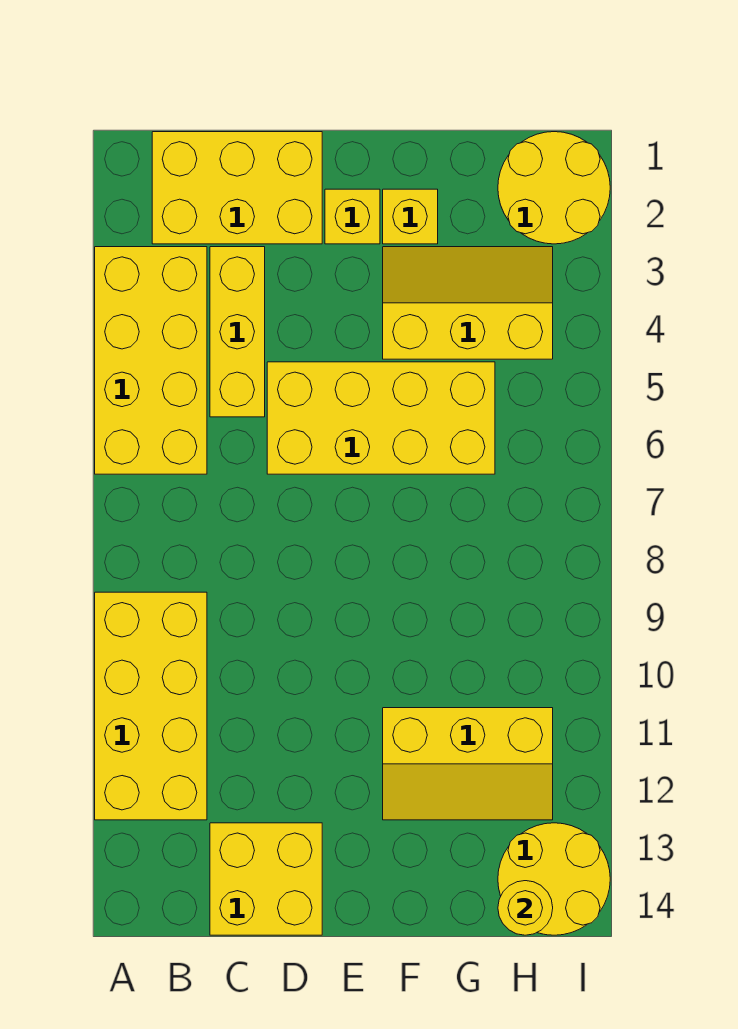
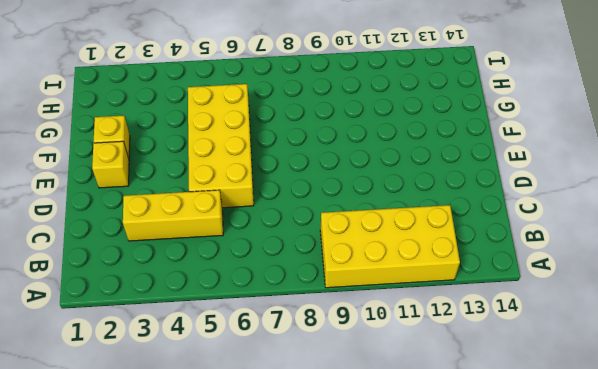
none -> yellow brick A3:B6 level 1
none -> yellow brick B1:D2 level 1
none -> yellow brick C13:D14 level 1

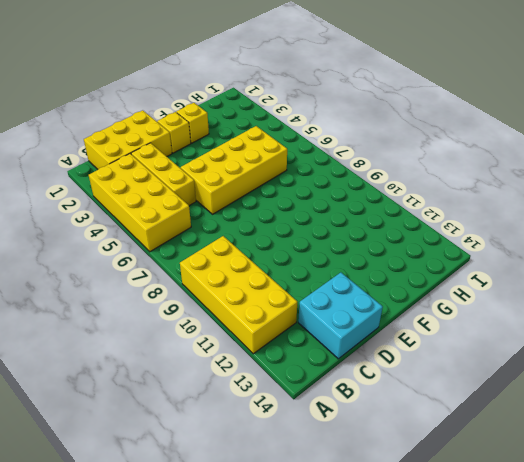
cyan brick C13:D14 level 1 -> yellow brick C13:D14 level 1
none -> yellow slope F3:H4 level 1 top 4
none -> yellow slope F11:H12 level 1 top 11
none -> yellow round brick H1:I2 level 1

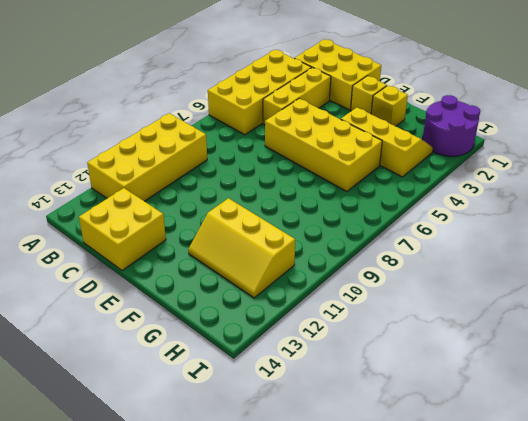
purple round brick H1:I2 level 1 -> yellow round brick H1:I2 level 1
none -> yellow round brick H13:I14 level 1
none -> yellow round brick H14 level 2

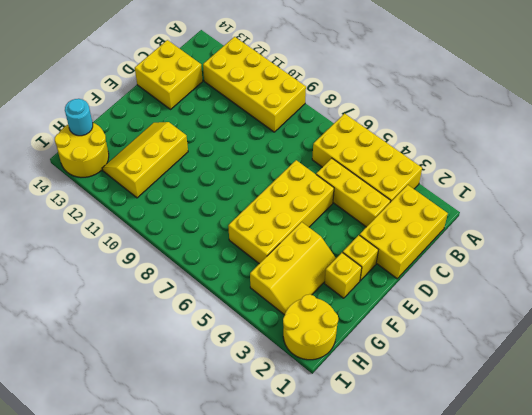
cyan round brick H14 level 2 -> yellow round brick H14 level 2

